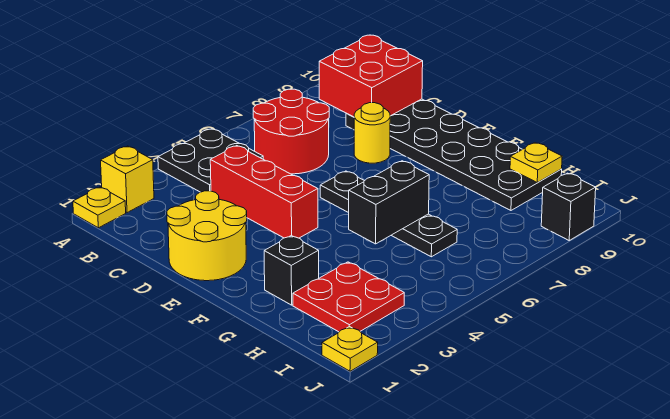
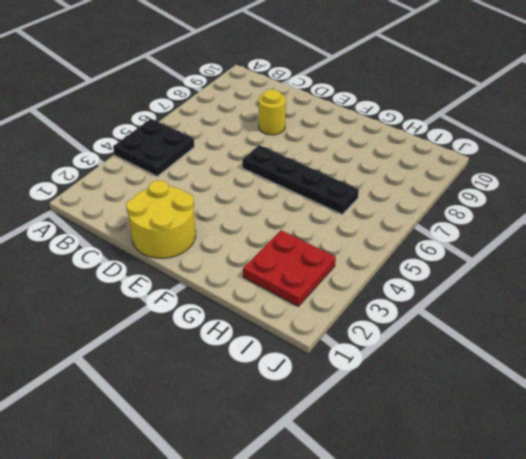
none -> yellow plate A1 level 1
none -> yellow brick A2 level 1
none -> red round brick B6:C7 level 1

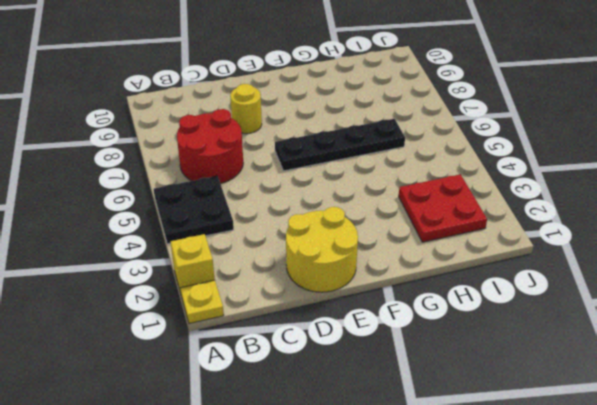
none -> red brick C4:E4 level 1
none -> black plate C9:H10 level 1
none -> black brick G2 level 1

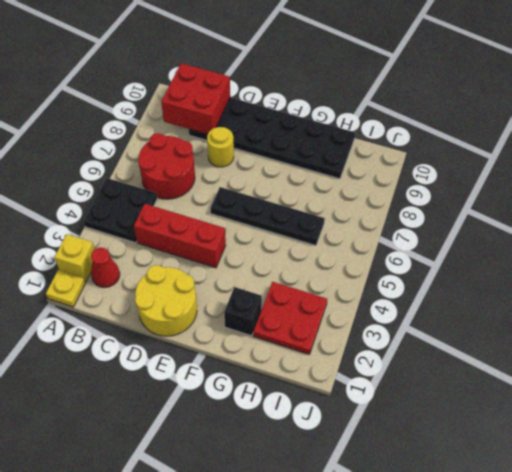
red cone B2 level 1 -> none
none -> yellow plate J1 level 1
none -> black brick J9 level 1
none -> black brick G5:G6 level 2

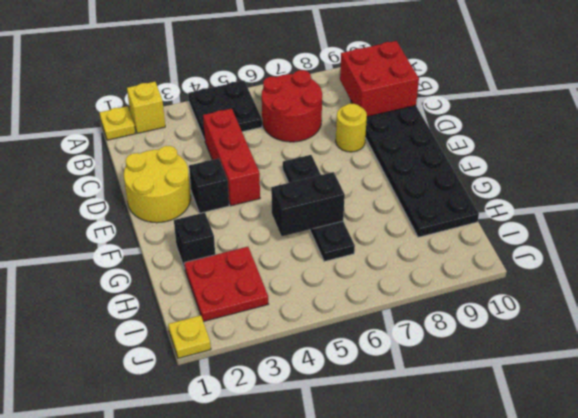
black brick E3 level 1 -> black brick J9 level 1
none -> yellow plate H10 level 2

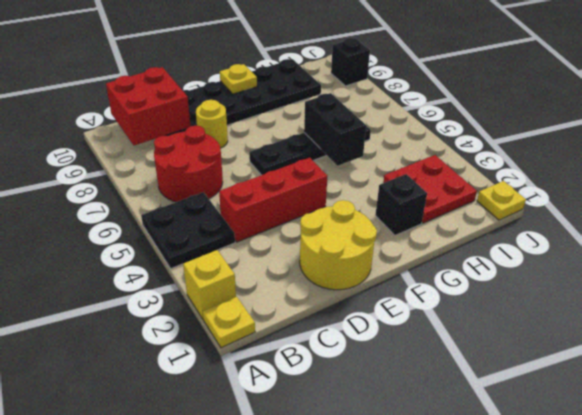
yellow plate F10 level 2 -> yellow plate H10 level 2

